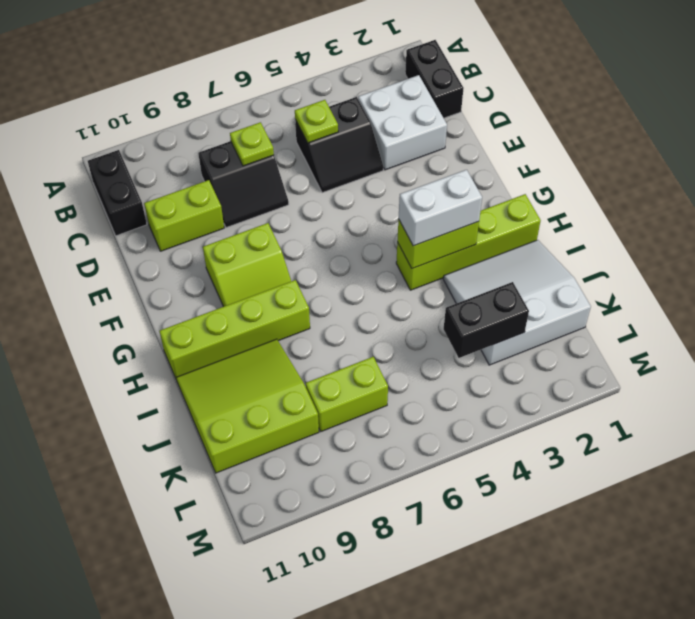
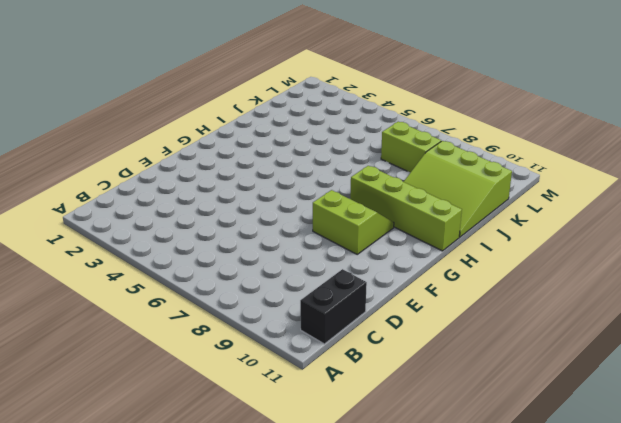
none -> black brick B1:C1 level 1
none -> white brick C2:D3 level 1
none -> black slope C4:D5 level 1 top C

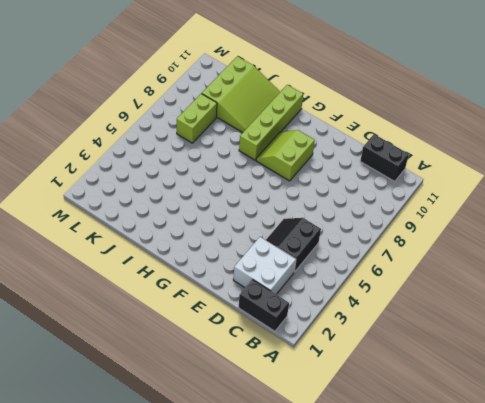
none -> black slope C7:D8 level 1 top C
none -> lime brick D9:D10 level 1
none -> lime brick H1:H4 level 1

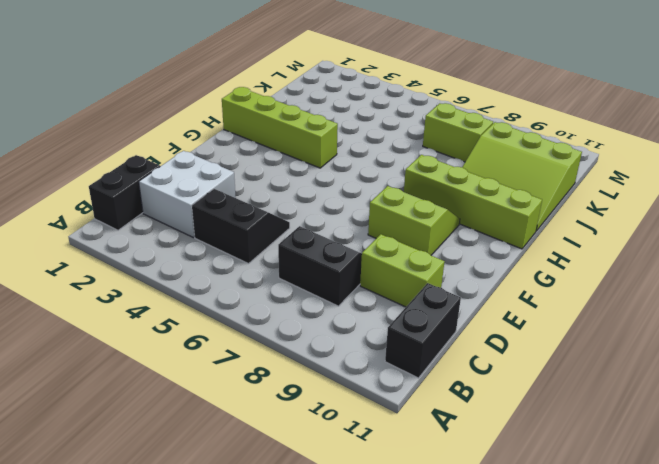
none -> white slope I1:K3 level 1 top K
none -> lime plate C5 level 2
none -> lime plate C7 level 2

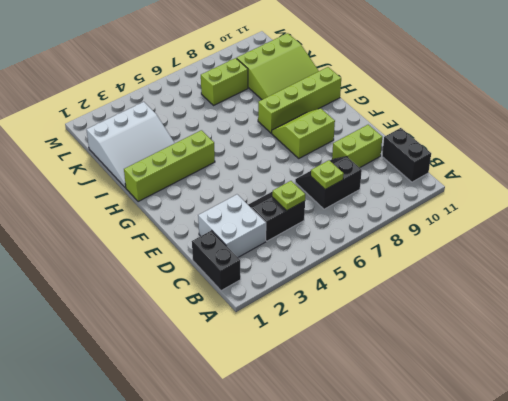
none -> lime brick H3:H4 level 2
none -> black brick K3:K4 level 2
none -> white brick H3:H4 level 3

